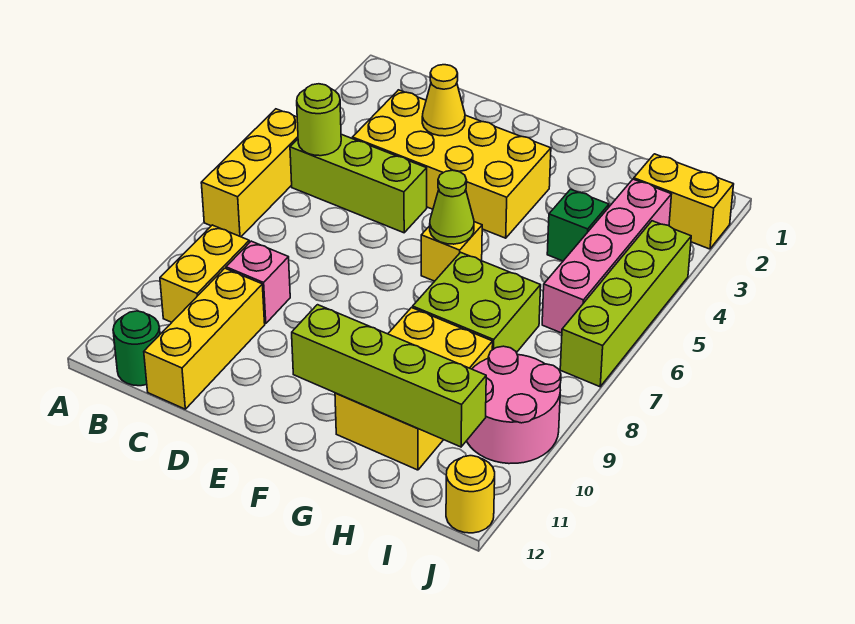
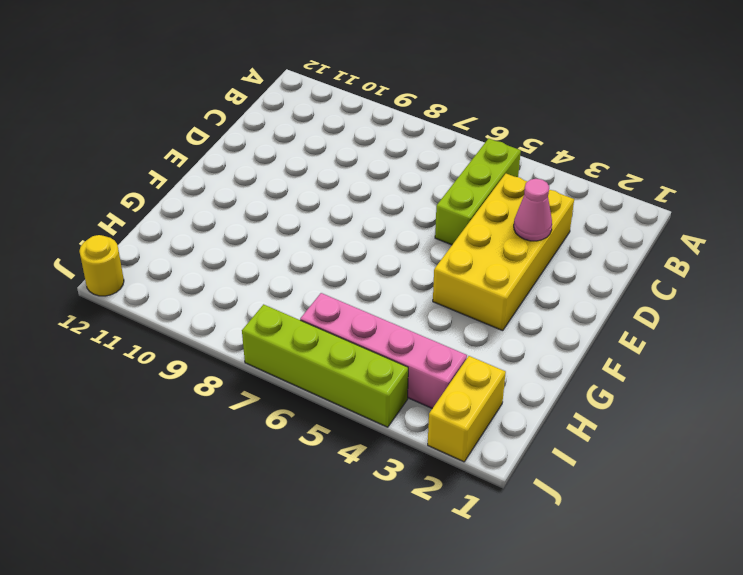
pink cone D3 level 2 -> yellow cone D3 level 2
none -> yellow brick A5:A7 level 1
none -> yellow brick B9:B10 level 1
none -> green round brick B12 level 1

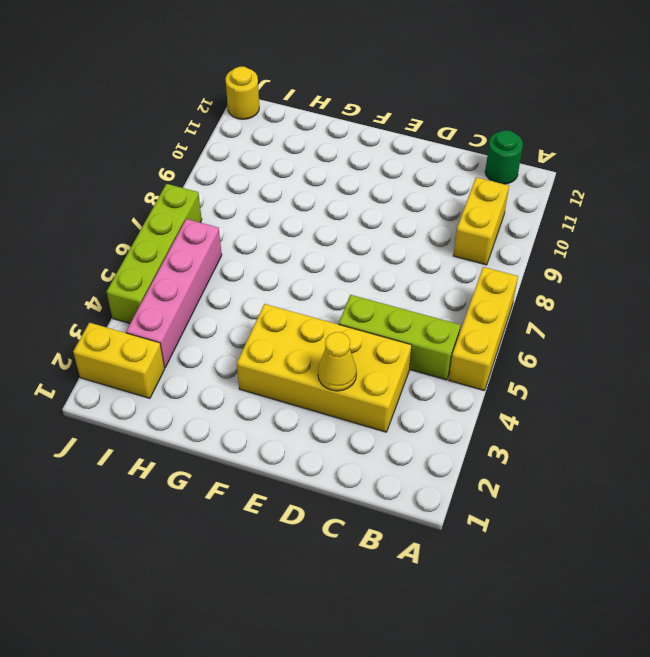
none -> pink brick C9 level 1
none -> yellow brick C10:C12 level 1
none -> yellow brick F6 level 1

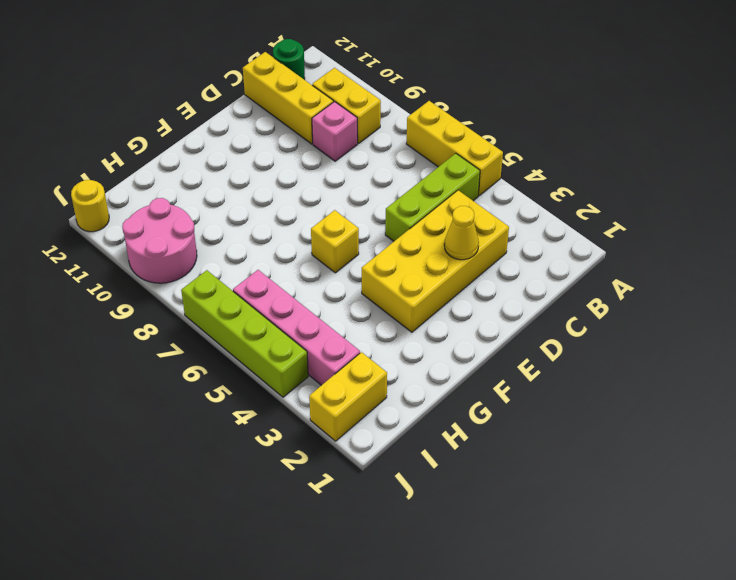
none -> lime brick G7:H8 level 1
none -> yellow brick G9:H11 level 1
none -> green brick H4 level 1

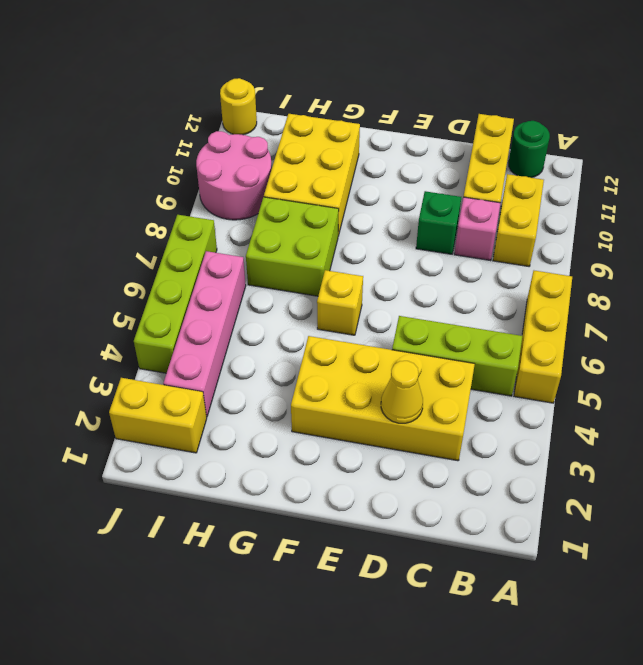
green brick D9 level 1 -> green brick H4 level 1
none -> lime round brick B5 level 2
none -> lime cone F6 level 2
none -> lime brick F11:I11 level 2

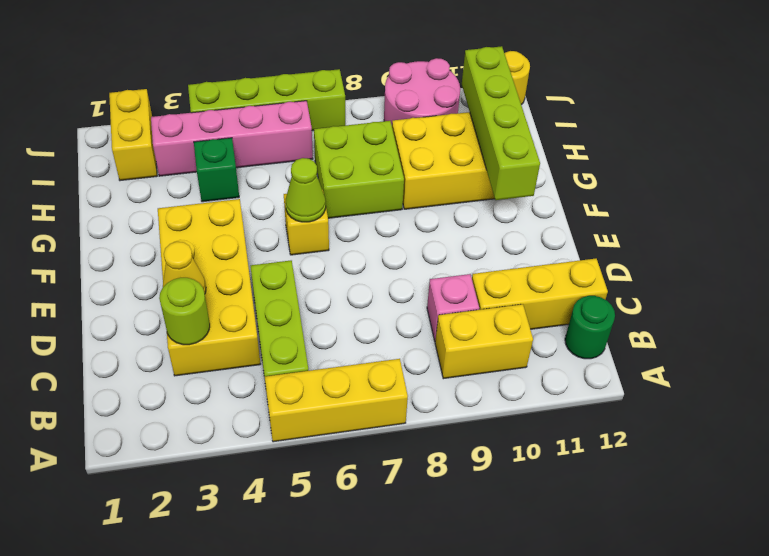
lime round brick C3 level 2 -> lime round brick B5 level 2

